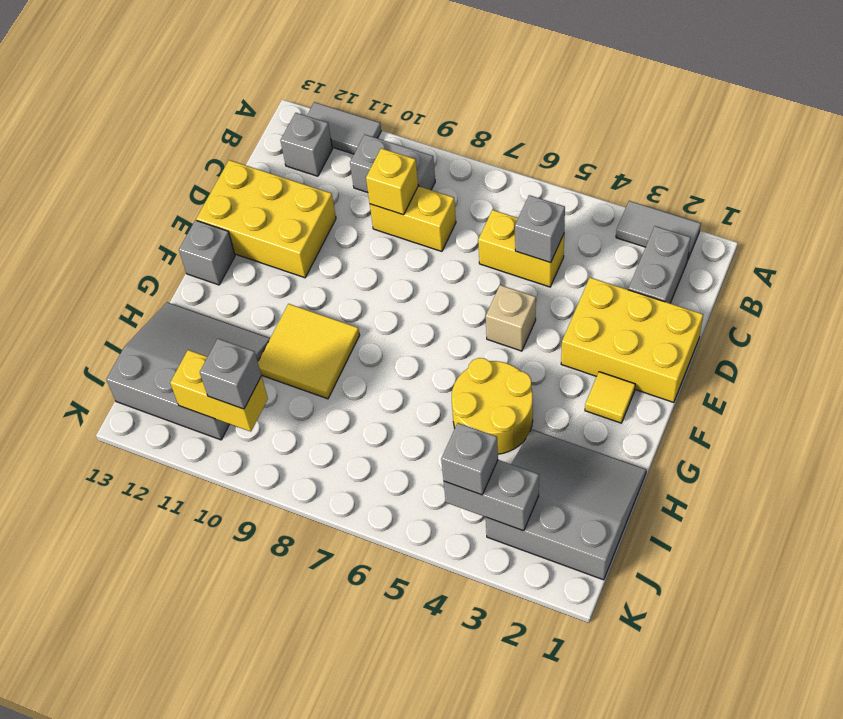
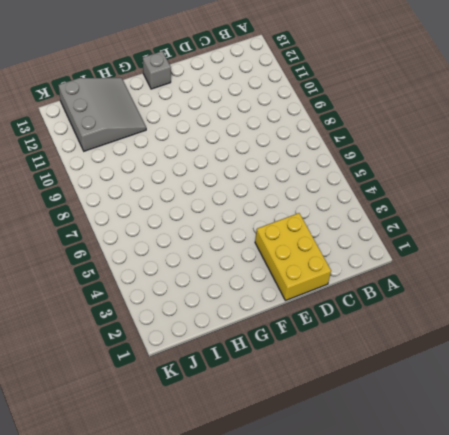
none -> grey tile A2:A3 level 1
none -> grey tile A11:A12 level 1
none -> grey brick B2:C2 level 1

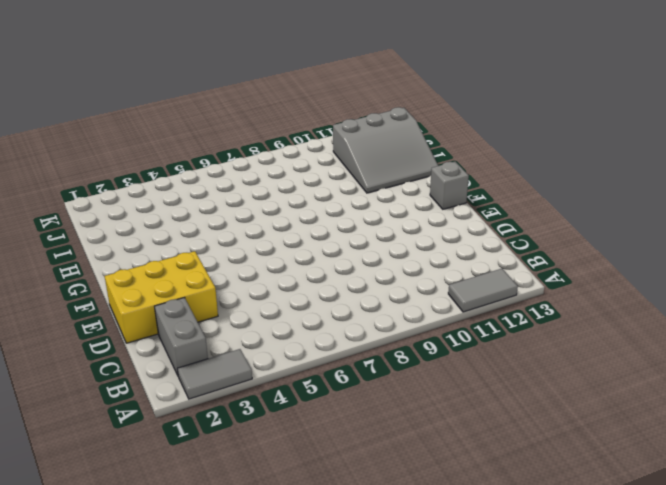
none -> grey brick B9:B10 level 1
none -> grey brick B12 level 1
none -> yellow brick C5:C6 level 1

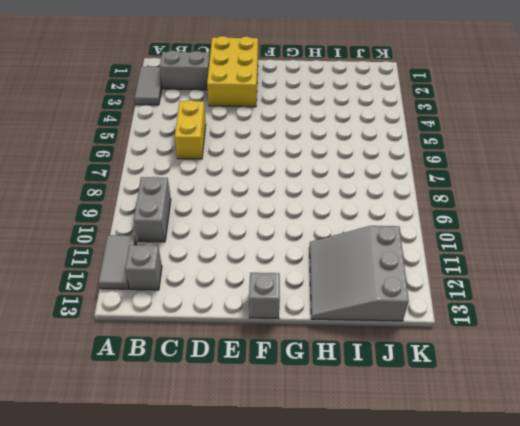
none -> yellow brick C8:C9 level 1
none -> yellow brick D11:E13 level 1
none -> tan brick E5 level 1

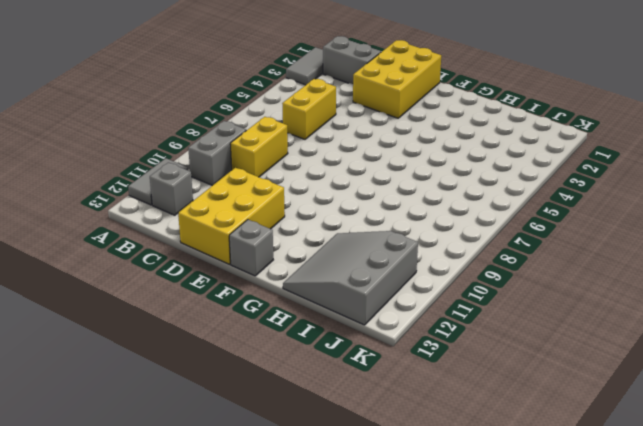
none -> tan brick E5 level 1
none -> yellow tile F2 level 1
none -> yellow round brick G4:H5 level 1

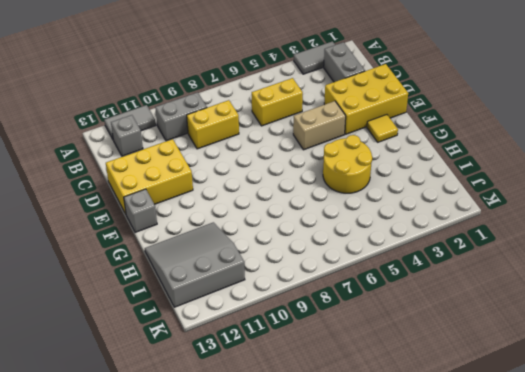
tan brick E4:E5 level 1 -> tan brick E5 level 1
none -> yellow tile G9:H10 level 1
none -> grey slope H1:J3 level 1 top J
none -> grey brick C5 level 2

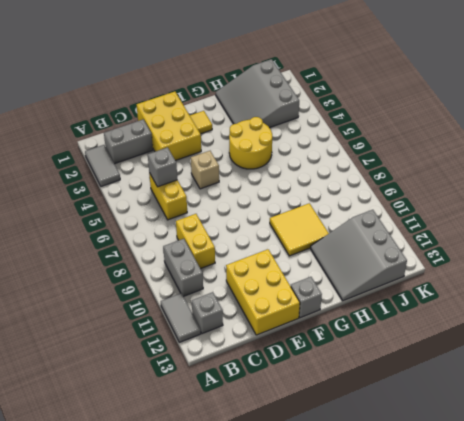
none -> yellow brick C9 level 2
none -> grey brick J3:J4 level 2
none -> yellow brick J10:J11 level 2

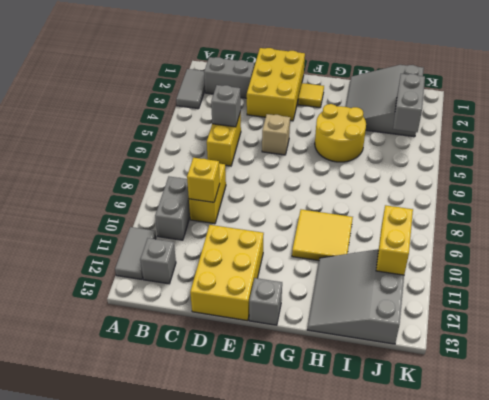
none -> grey brick J4 level 3
none -> grey brick J10 level 3

